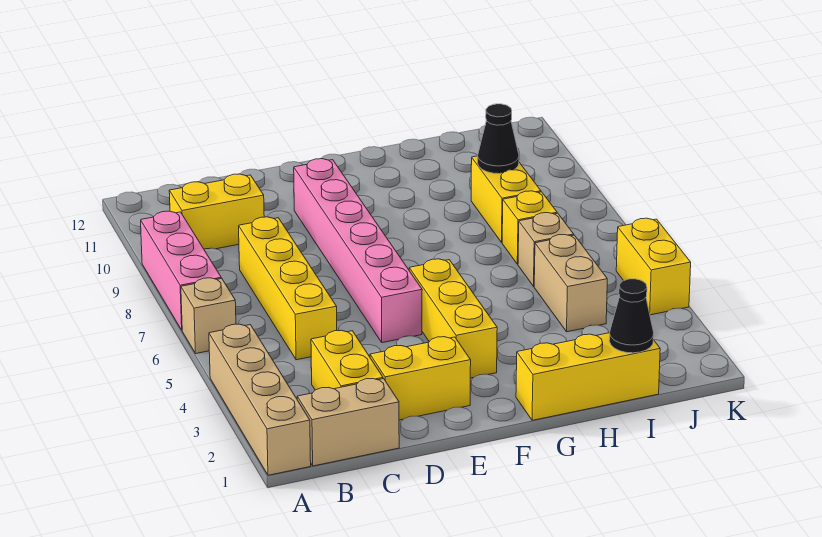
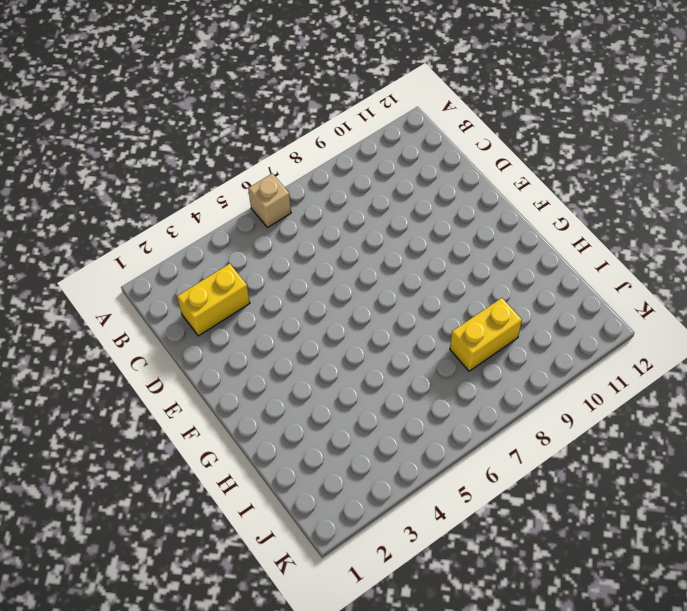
none -> tan brick A1:A4 level 1
none -> pink brick A7:A9 level 1
none -> tan brick B1:C1 level 1

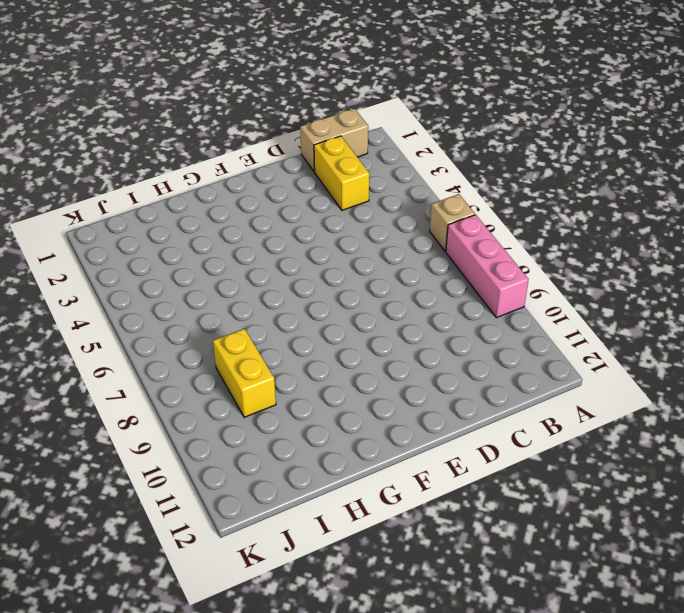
none -> tan brick A1:A4 level 1
none -> yellow brick B10:C10 level 1
none -> yellow brick C5:C8 level 1

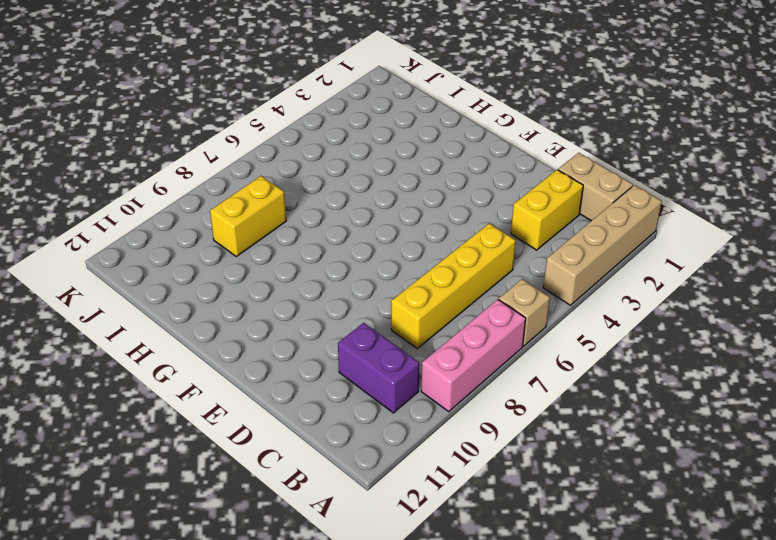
purple brick B10:C10 level 1 -> yellow brick B10:C10 level 1
none -> yellow brick D2:E2 level 1
none -> pink brick E5:E10 level 1
none -> yellow brick F3:F5 level 1

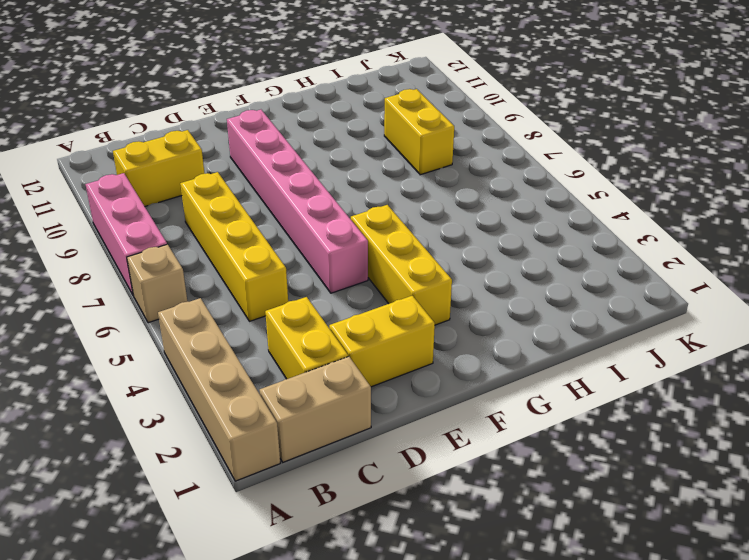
none -> yellow brick G1:I1 level 1
none -> tan brick I4:I5 level 1
none -> tan brick I6 level 1

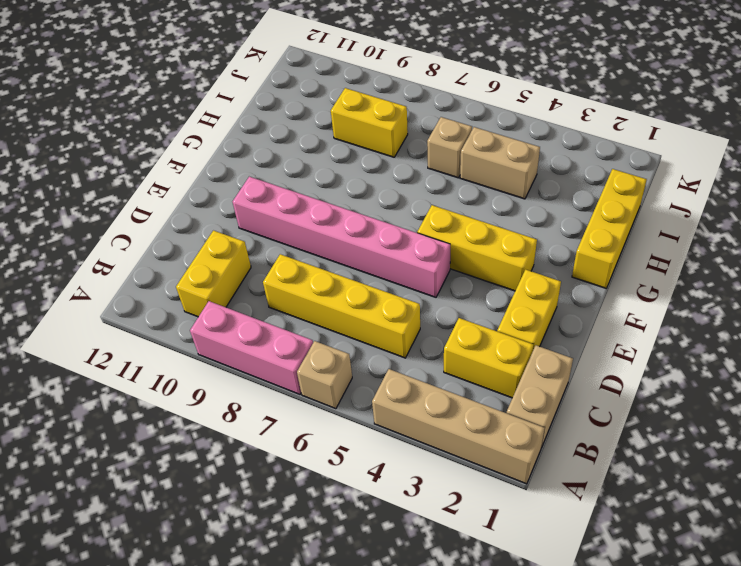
none -> yellow brick I7 level 1
none -> yellow brick K4:K5 level 1
none -> black cone I1 level 2

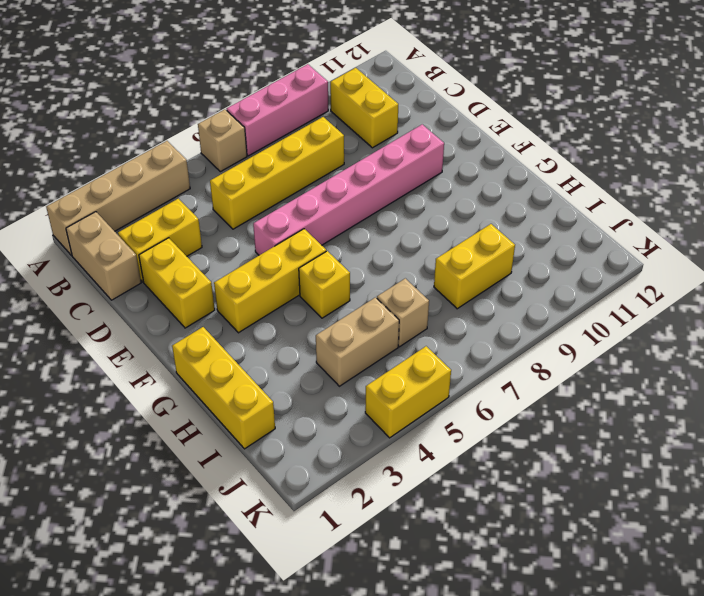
yellow brick G5 level 1 -> yellow brick I7 level 1
none -> black cone I1 level 2
none -> black cone I9 level 2

